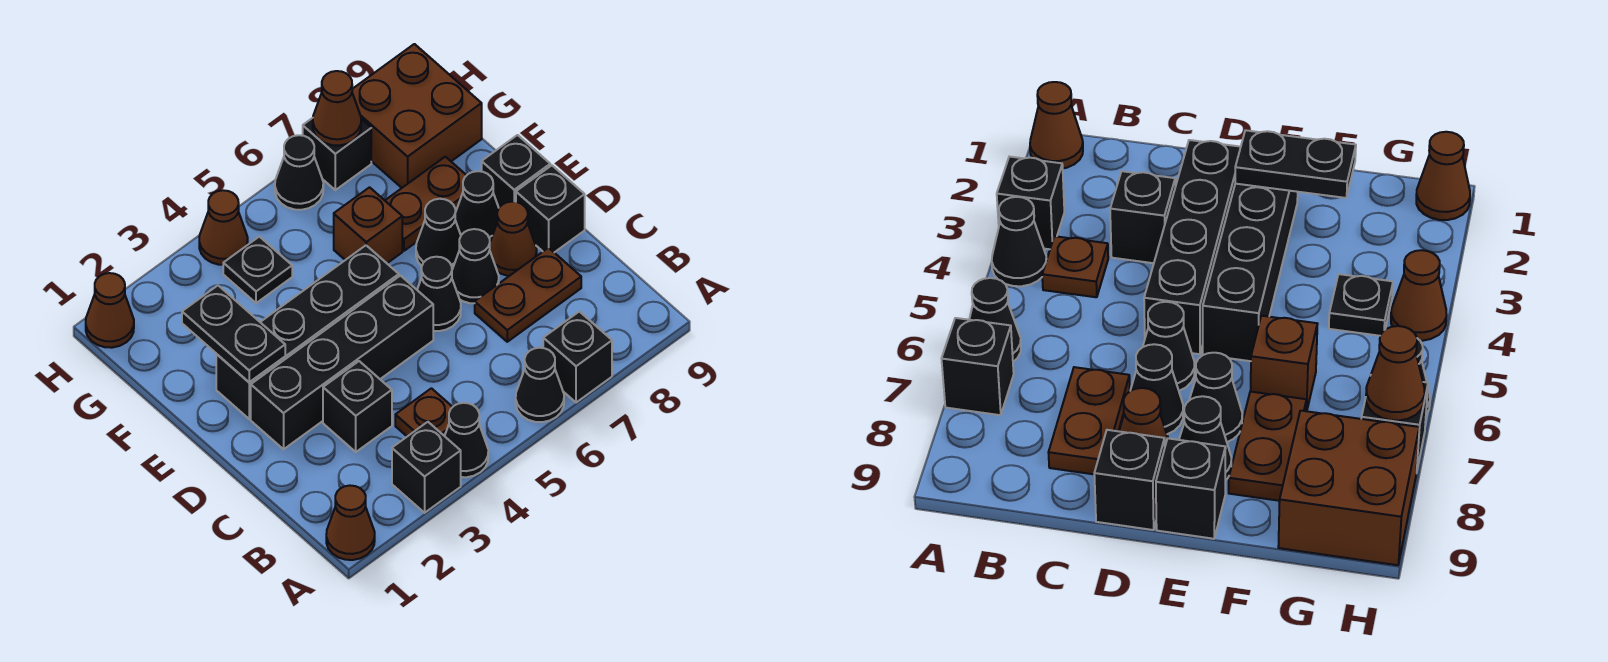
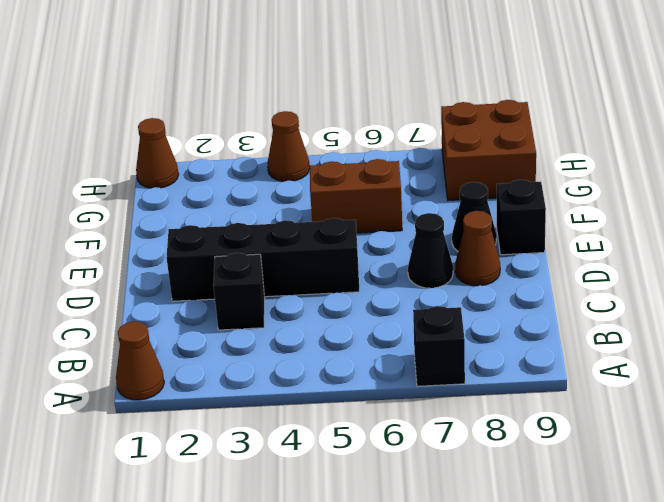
brown brick F5:F6 level 1 -> brown brick F6 level 1
none -> black brick A3 level 1
none -> black cone A4 level 1
none -> black cone A6 level 1

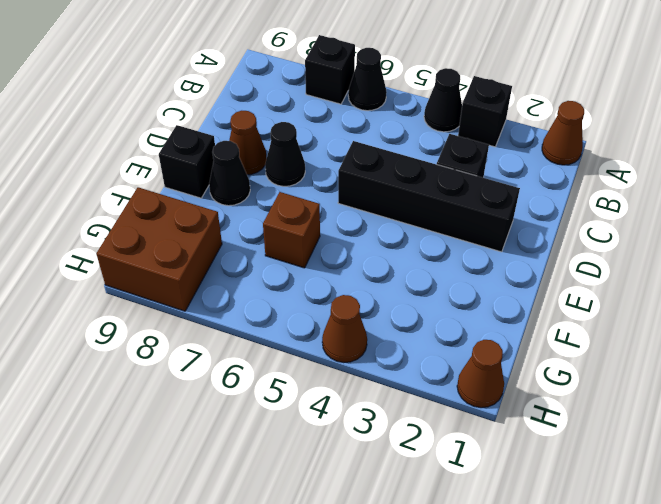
none -> brown plate B4 level 1
none -> brown plate C7:C8 level 1
none -> black cone D6 level 1

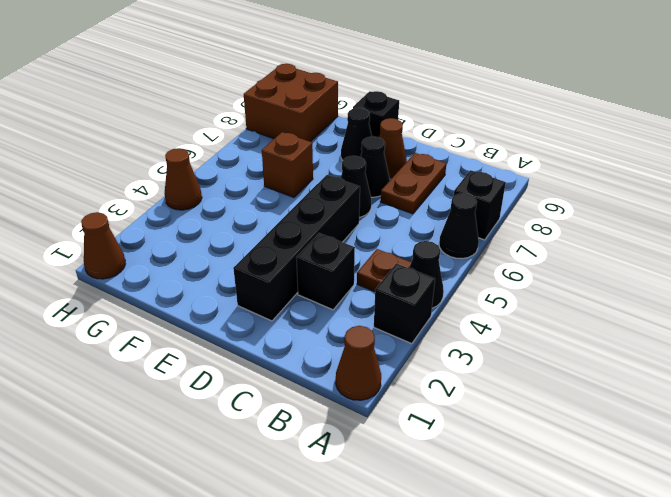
none -> black brick D9 level 1
none -> black brick E2:E5 level 1
none -> black cone E7 level 1

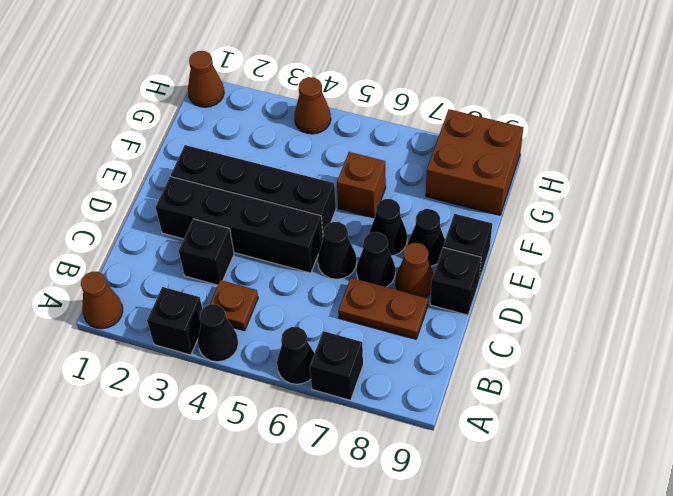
none -> brown plate F7:F8 level 1
none -> black plate G4 level 1
none -> black cone H6 level 1

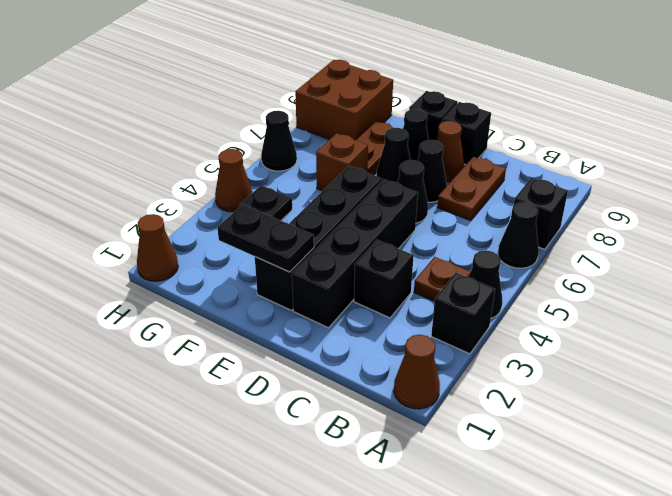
none -> black brick H7 level 1
none -> brown cone H7 level 2

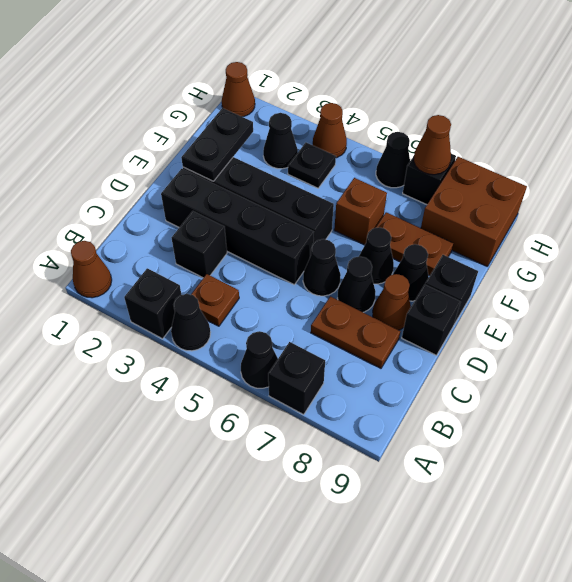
black cone G3 level 1 -> none

